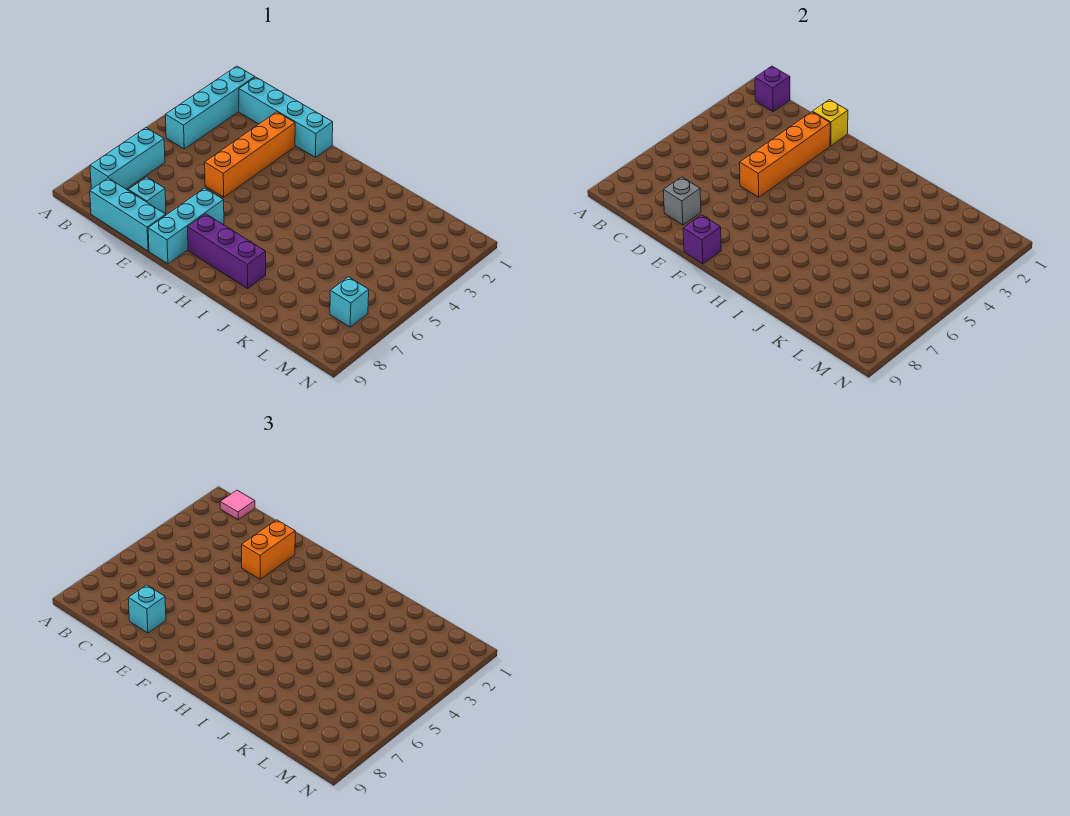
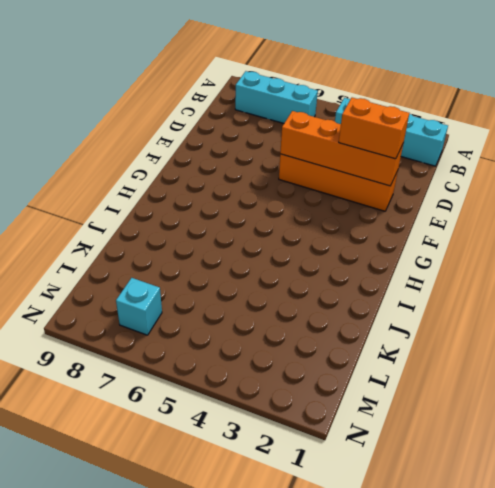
none -> cyan brick C1:F1 level 1
none -> cyan brick C9:E9 level 1
none -> cyan brick D8 level 1

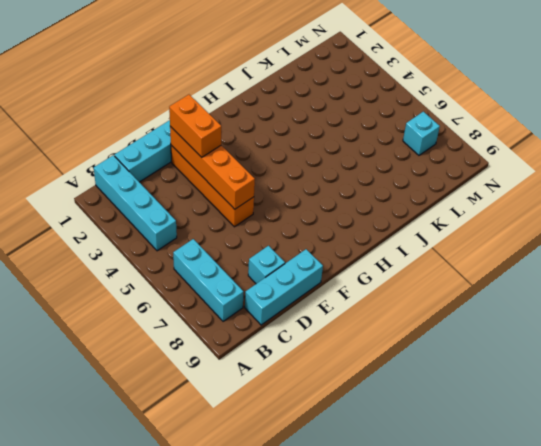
none -> cyan brick F7:F9 level 1
none -> purple brick G8:I8 level 1
none -> purple brick B1 level 2

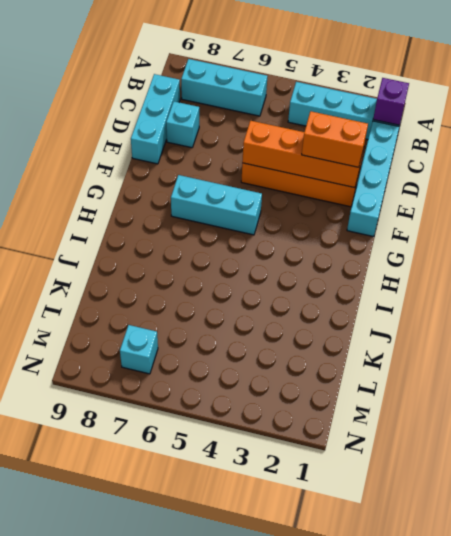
cyan brick G5:G7 level 1 -> cyan brick F7:F9 level 1
none -> purple brick G8:I8 level 1
none -> grey brick D8 level 2
none -> yellow brick E1 level 2

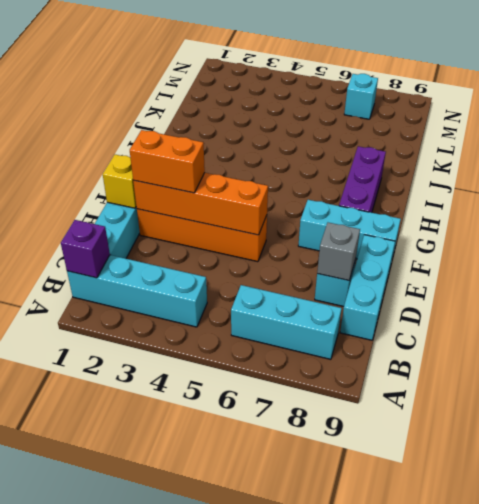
none -> purple brick F9 level 2
none -> pink tile B1 level 3
none -> cyan brick D8 level 3

